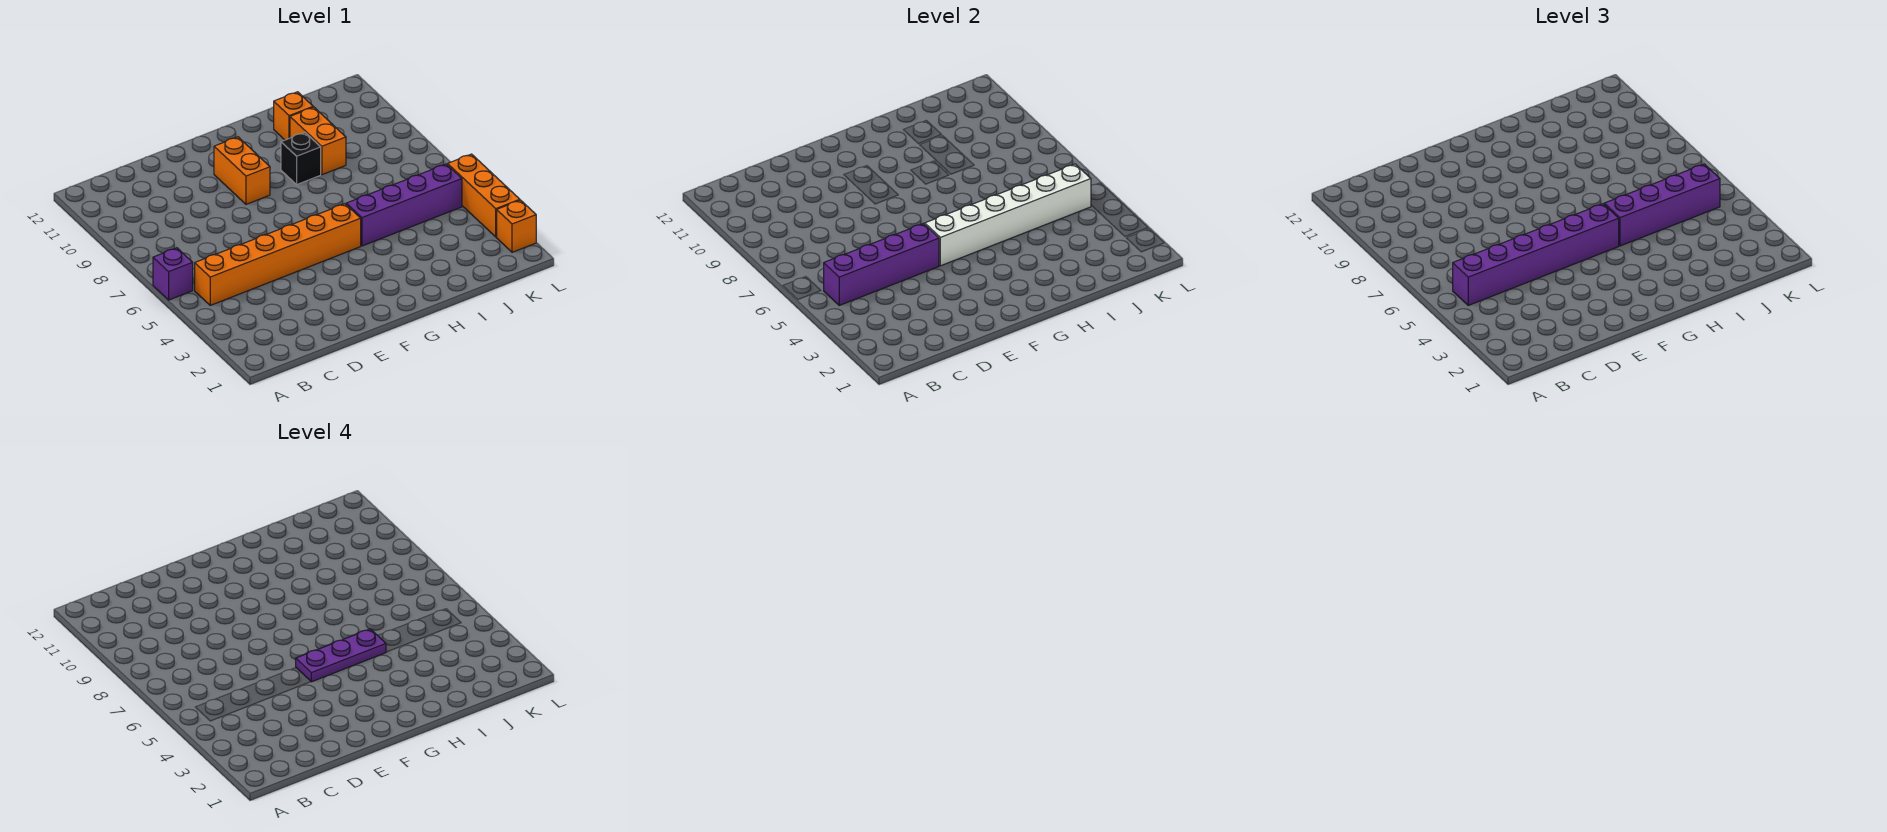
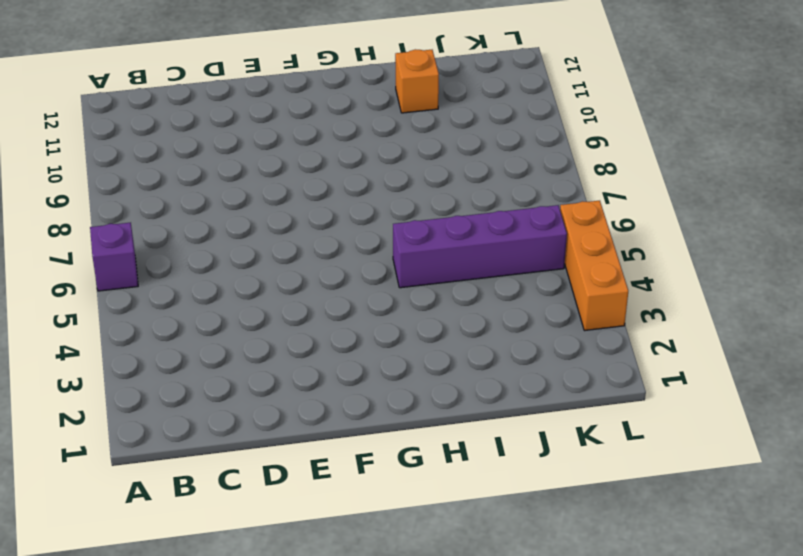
none -> orange brick B5:G5 level 1
none -> orange brick F9:F10 level 1
none -> black brick H9 level 1

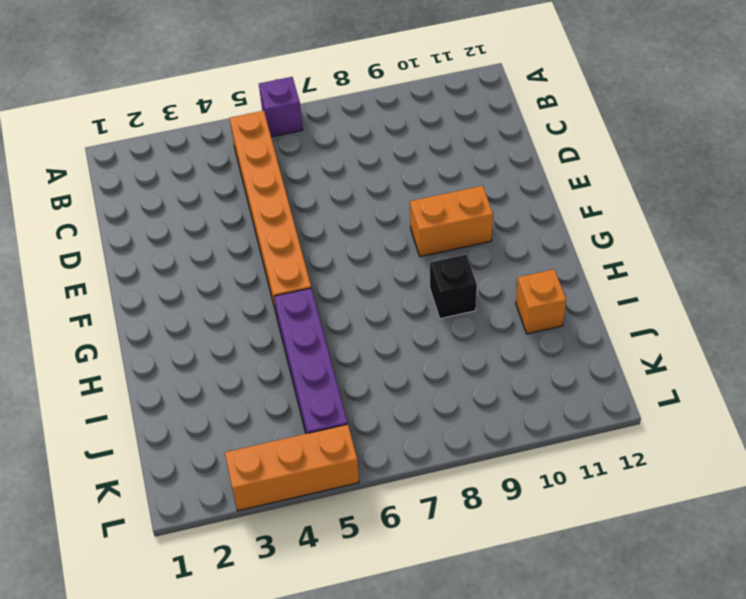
none -> orange brick I9:I10 level 1
none -> orange brick L2 level 1
none -> purple brick B5:E5 level 2

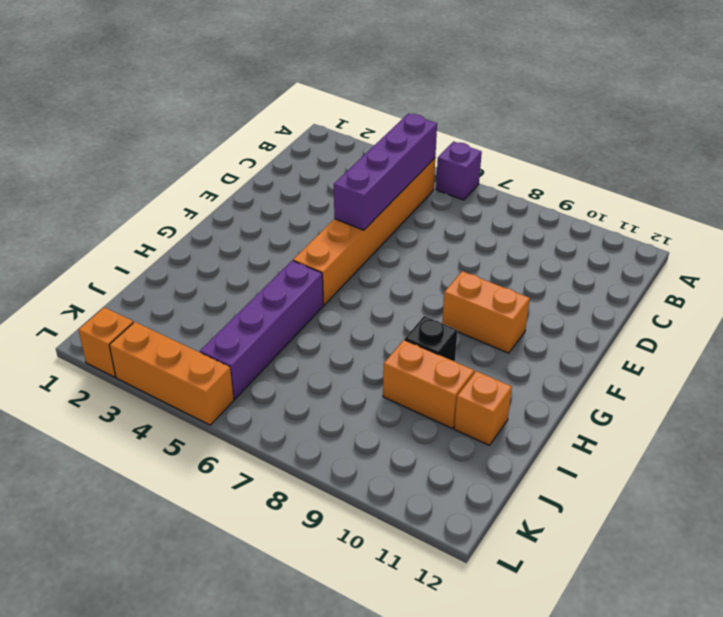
none -> white brick F5:K5 level 2
none -> purple brick B5:G5 level 3
none -> purple brick H5:K5 level 3

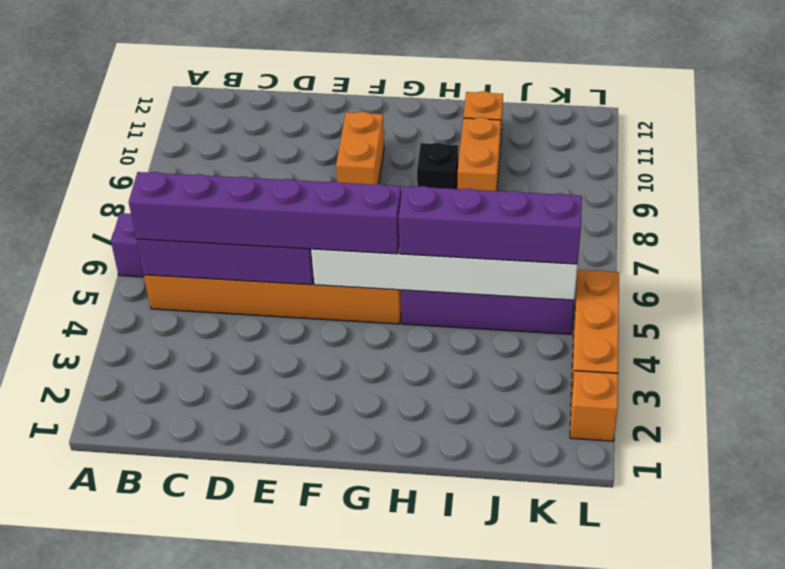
none -> purple plate F5:H5 level 4

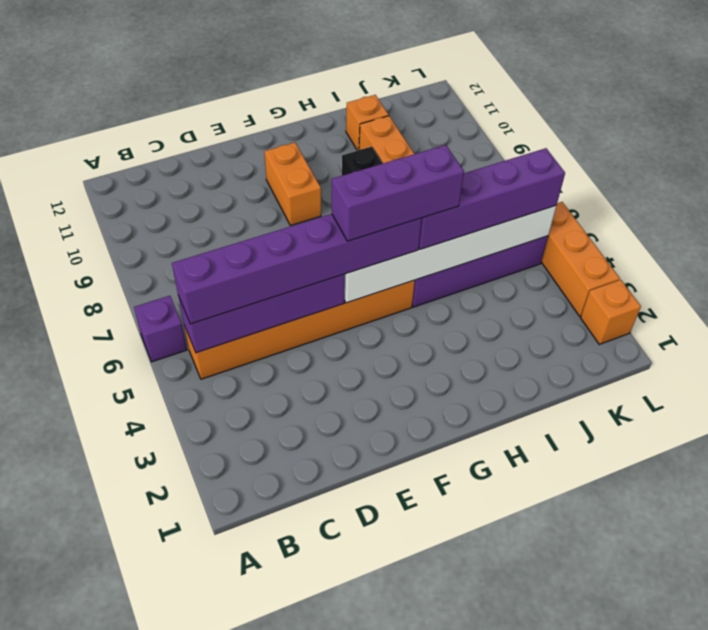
purple brick F5:H5 level 4 -> purple plate F5:H5 level 4

